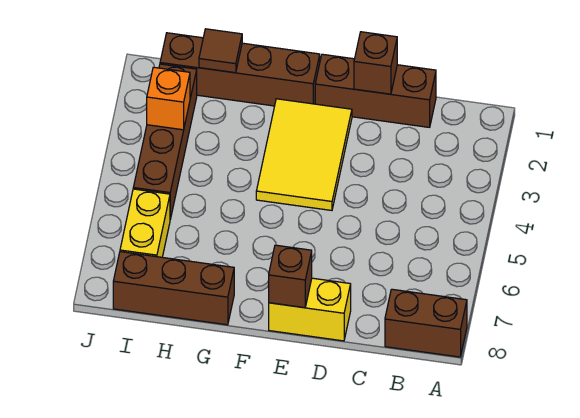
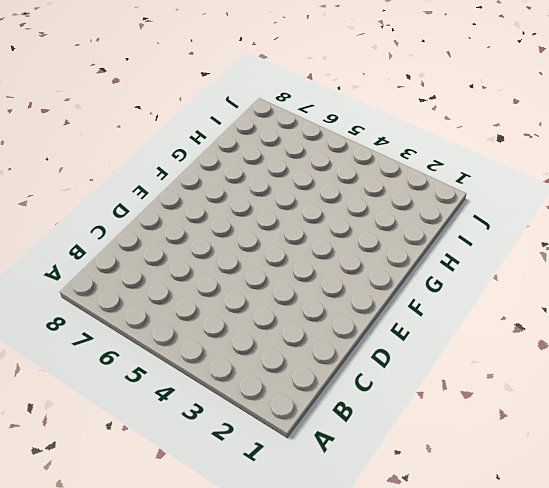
none -> brown brick A8:B8 level 1
none -> brown brick C1:E1 level 1
none -> yellow brick D8:E8 level 1

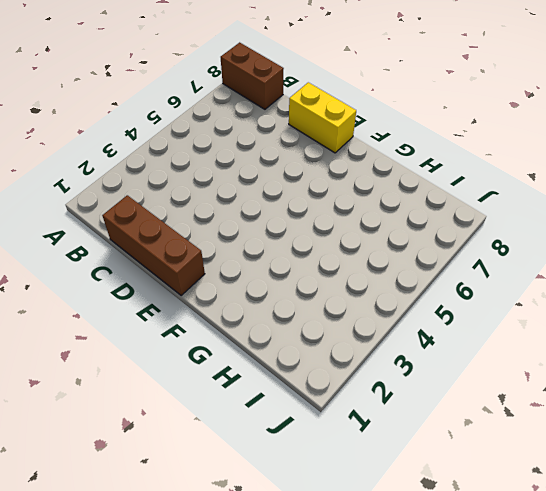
none -> yellow tile E2:F4 level 1
none -> brown brick F1:I1 level 1
none -> brown brick G8:I8 level 1

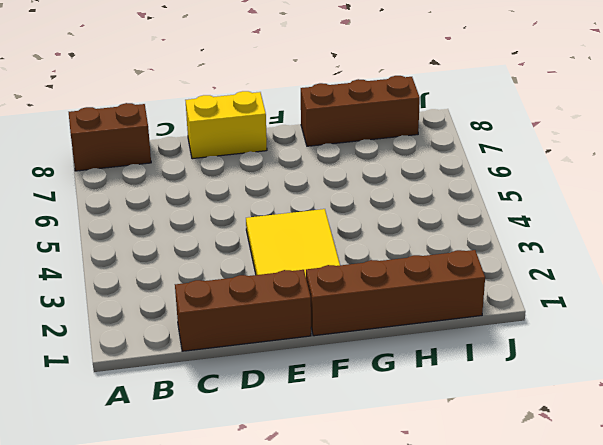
none -> brown brick I2:I5 level 1
none -> yellow brick I6:I7 level 1
none -> brown brick D1 level 2

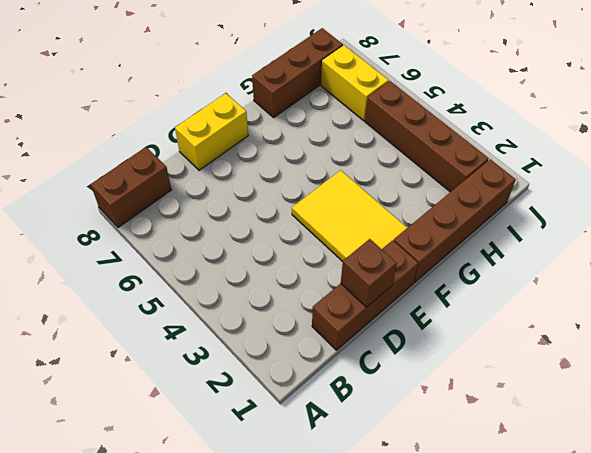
none -> brown brick E8 level 2
none -> brown tile H1 level 2
none -> orange brick I3 level 2

